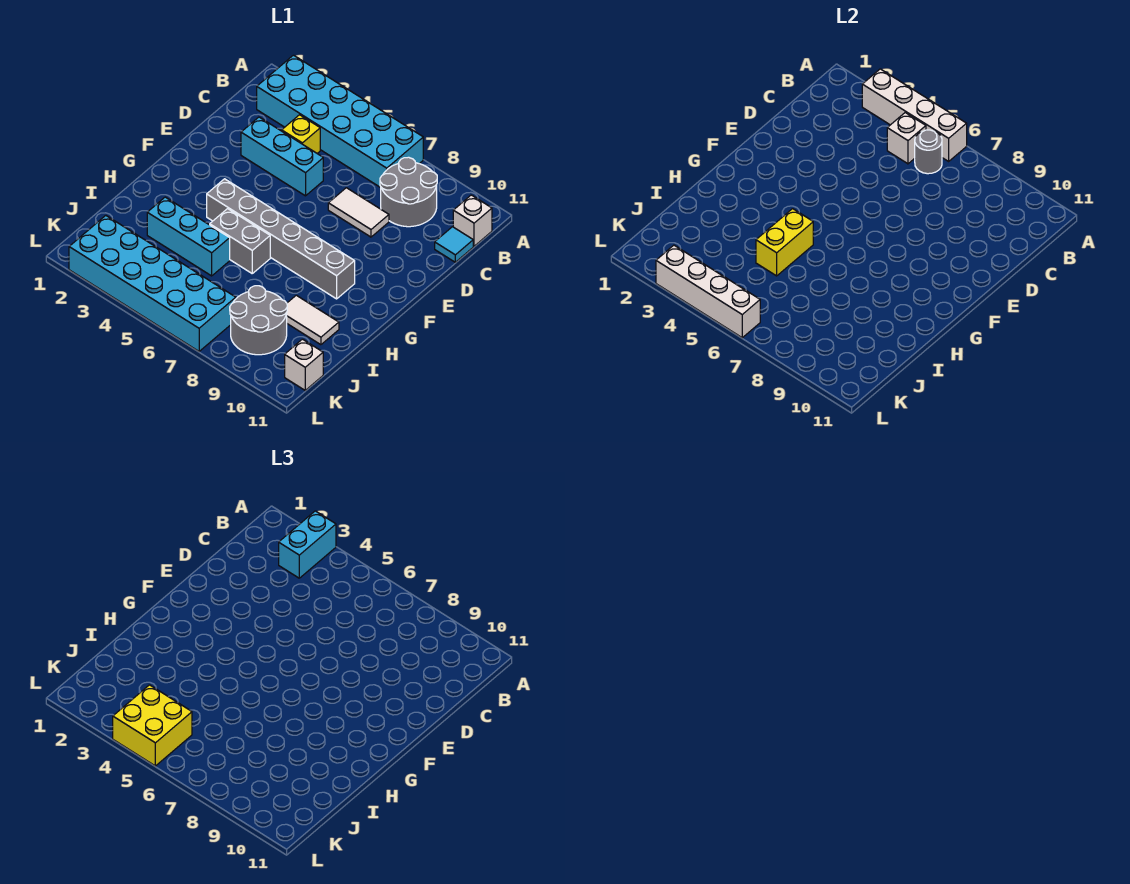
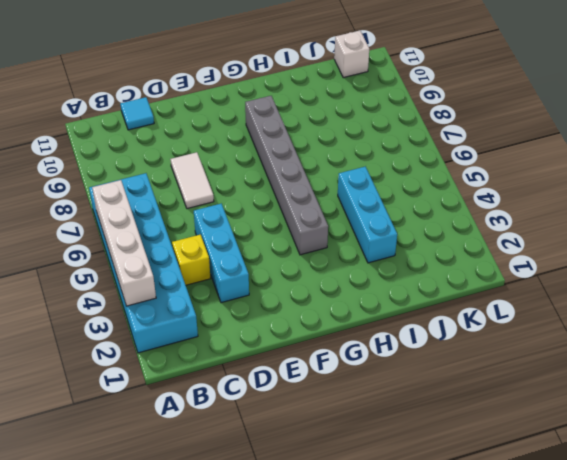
none -> grey round brick B8:C9 level 1
none -> white brick B11 level 1
none -> grey brick H5:H6 level 1

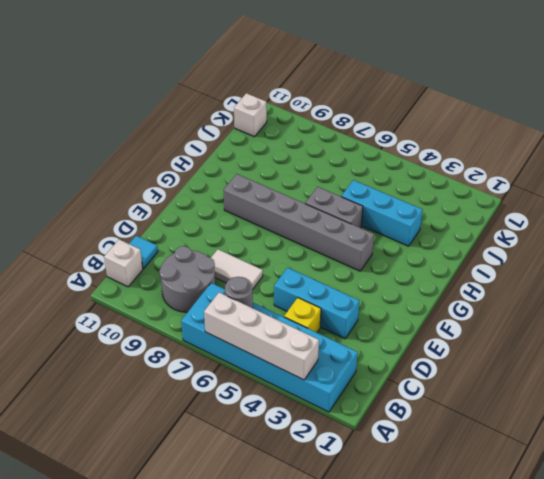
none -> white tile I9:I10 level 1
none -> grey round brick J8:K9 level 1
none -> cyan brick K2:L7 level 1

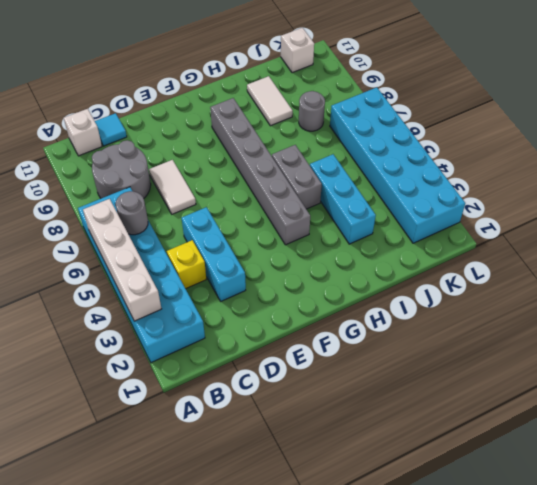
grey round brick J8 level 1 -> grey round brick J8:K9 level 1
none -> white brick B5 level 2
none -> yellow brick H5:I5 level 2
none -> white brick L3:L6 level 2

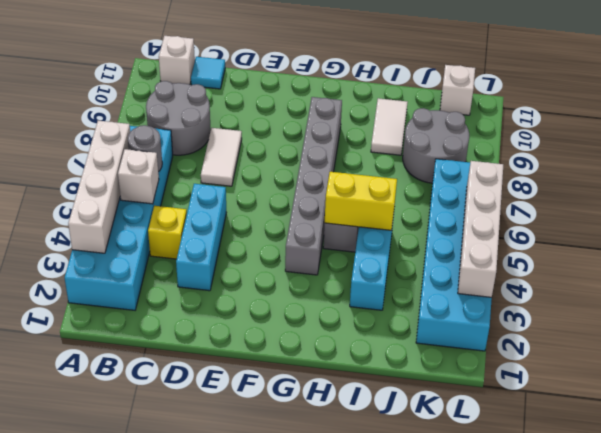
none -> cyan brick A3:B3 level 3
none -> yellow brick K4:L5 level 3

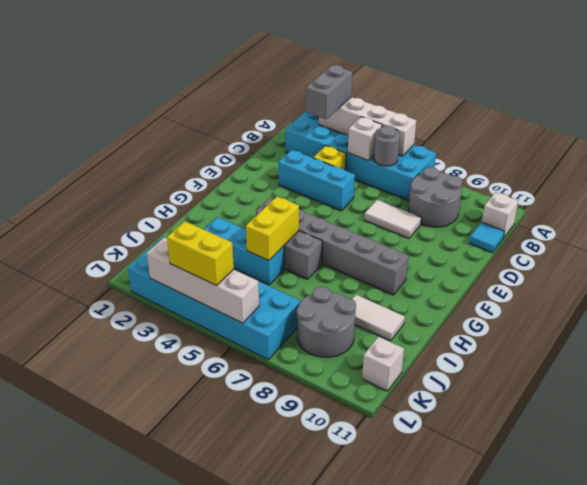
grey brick A3:B3 level 3 -> cyan brick A3:B3 level 3
yellow brick L4:L5 level 3 -> yellow brick K4:L5 level 3

